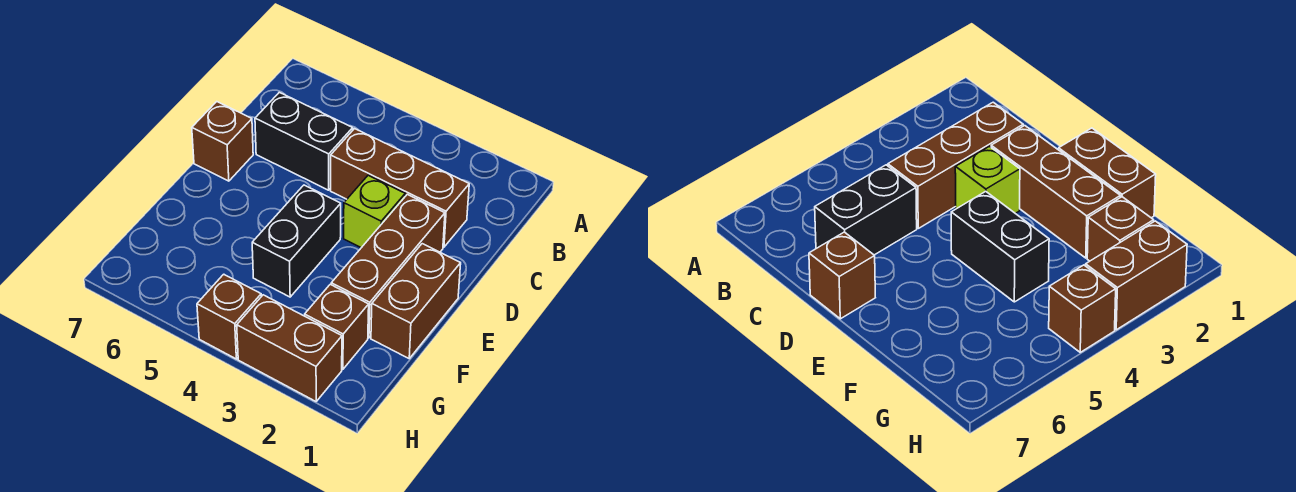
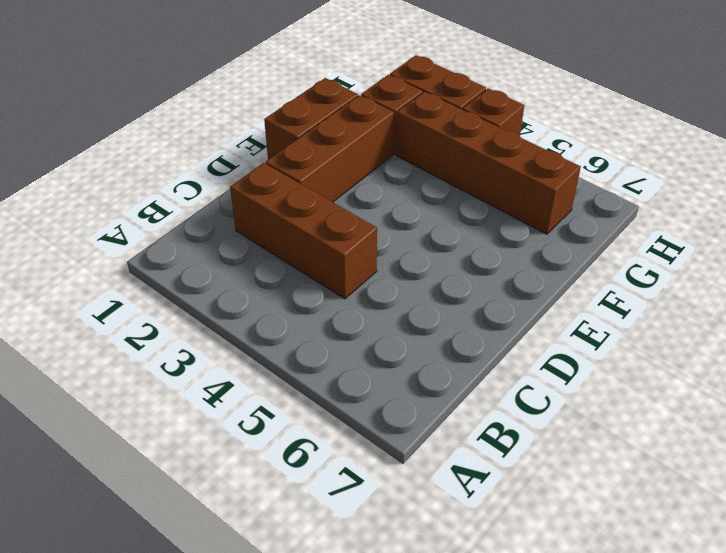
brown brick G3:G6 level 1 -> none
none -> black brick C5:C6 level 1
none -> lime brick D3 level 1

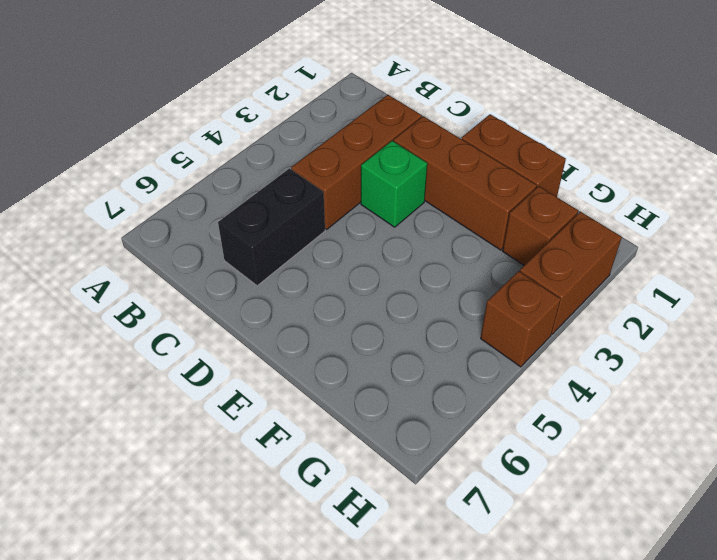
green brick D3 level 1 -> lime brick D3 level 1
none -> brown brick D7 level 1
none -> black brick E4:F4 level 1

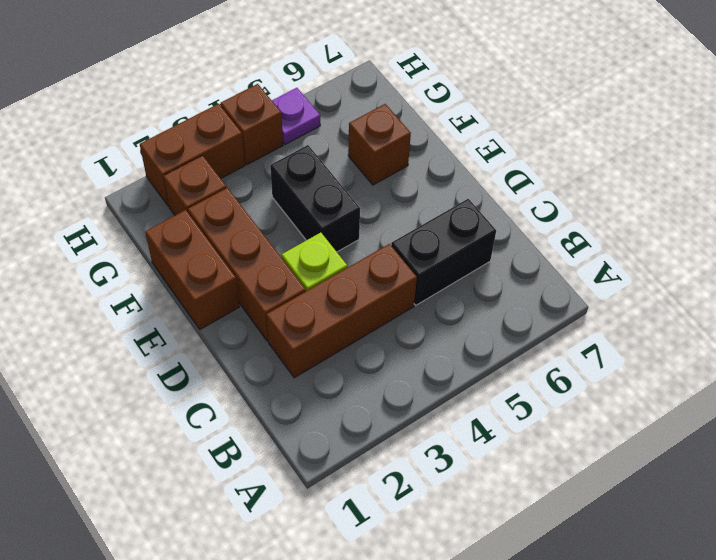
brown brick F6 level 1 -> brown brick D7 level 1
purple plate H5 level 1 -> none

